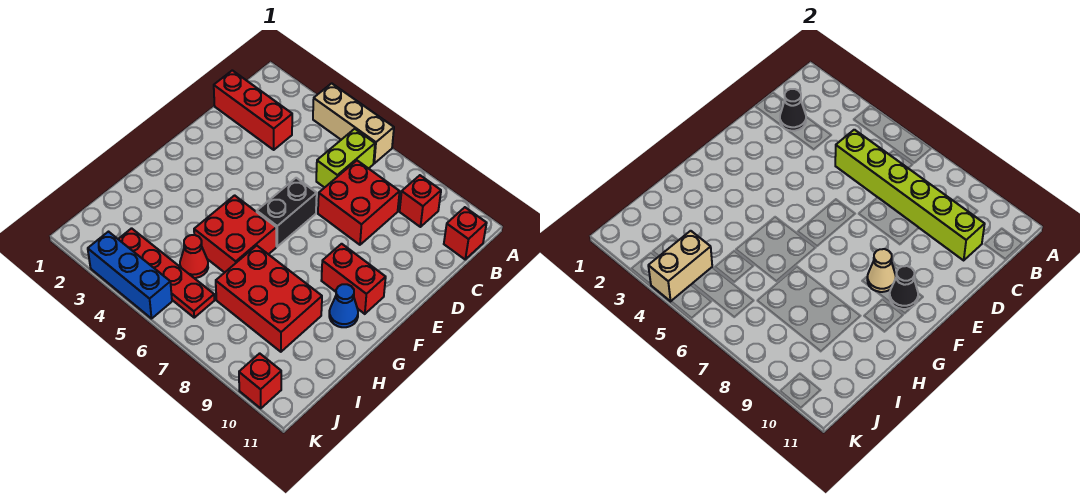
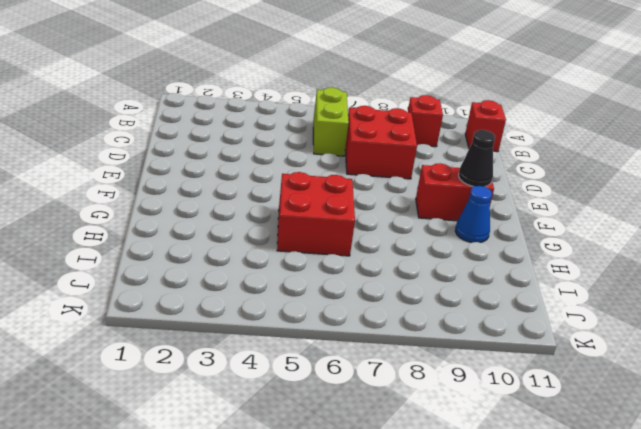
none -> tan brick A4:A6 level 1
none -> red brick C1:C3 level 1
none -> black brick E6:F6 level 1

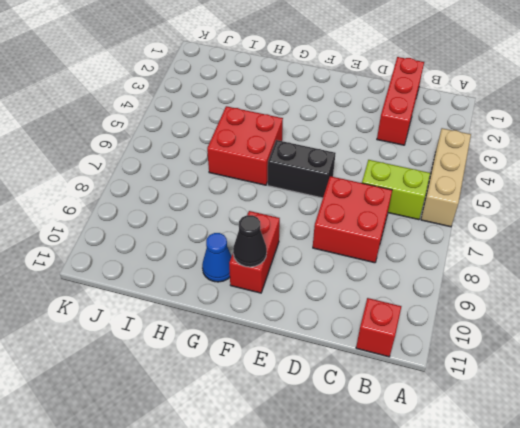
none -> red brick B9 level 1
none -> red brick H7:I9 level 1
none -> red cone I5 level 1

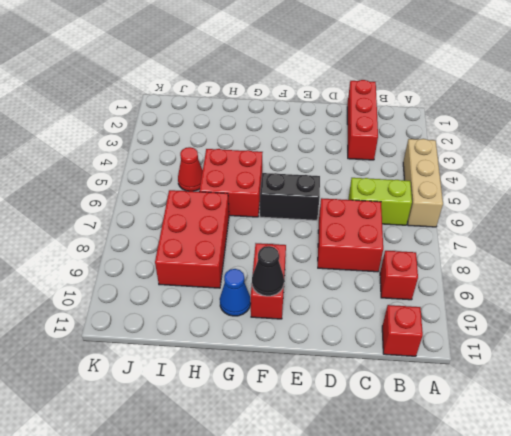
none -> red plate J3:J6 level 1
none -> blue brick K3:K5 level 1
none -> red brick K10 level 1

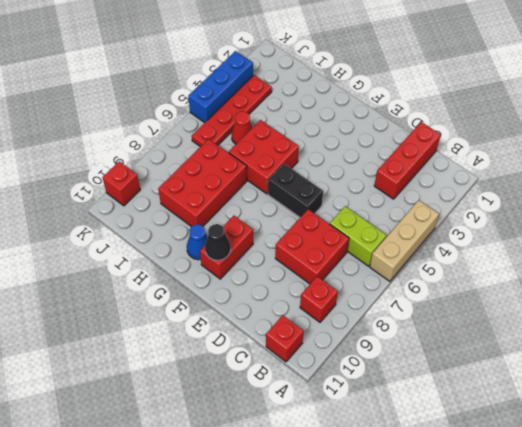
none -> black cone C2 level 2
none -> lime brick C5:C10 level 2
none -> tan cone F9 level 2

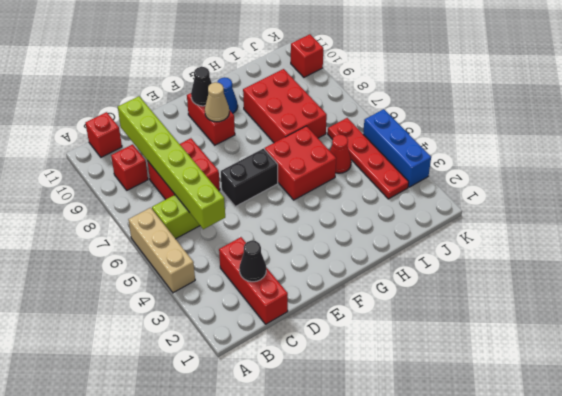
none -> tan brick J4:K4 level 2

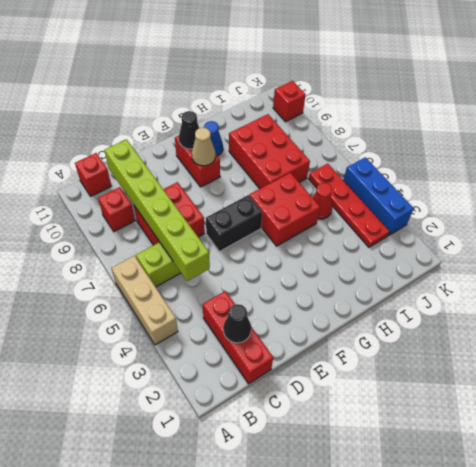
none -> tan brick J4:K4 level 2

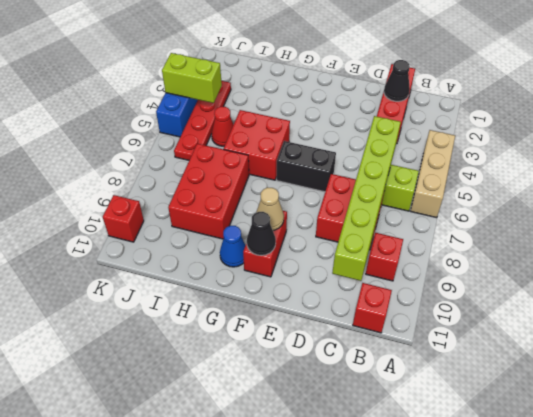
lime brick J4:K4 level 2 -> tan brick J4:K4 level 2

